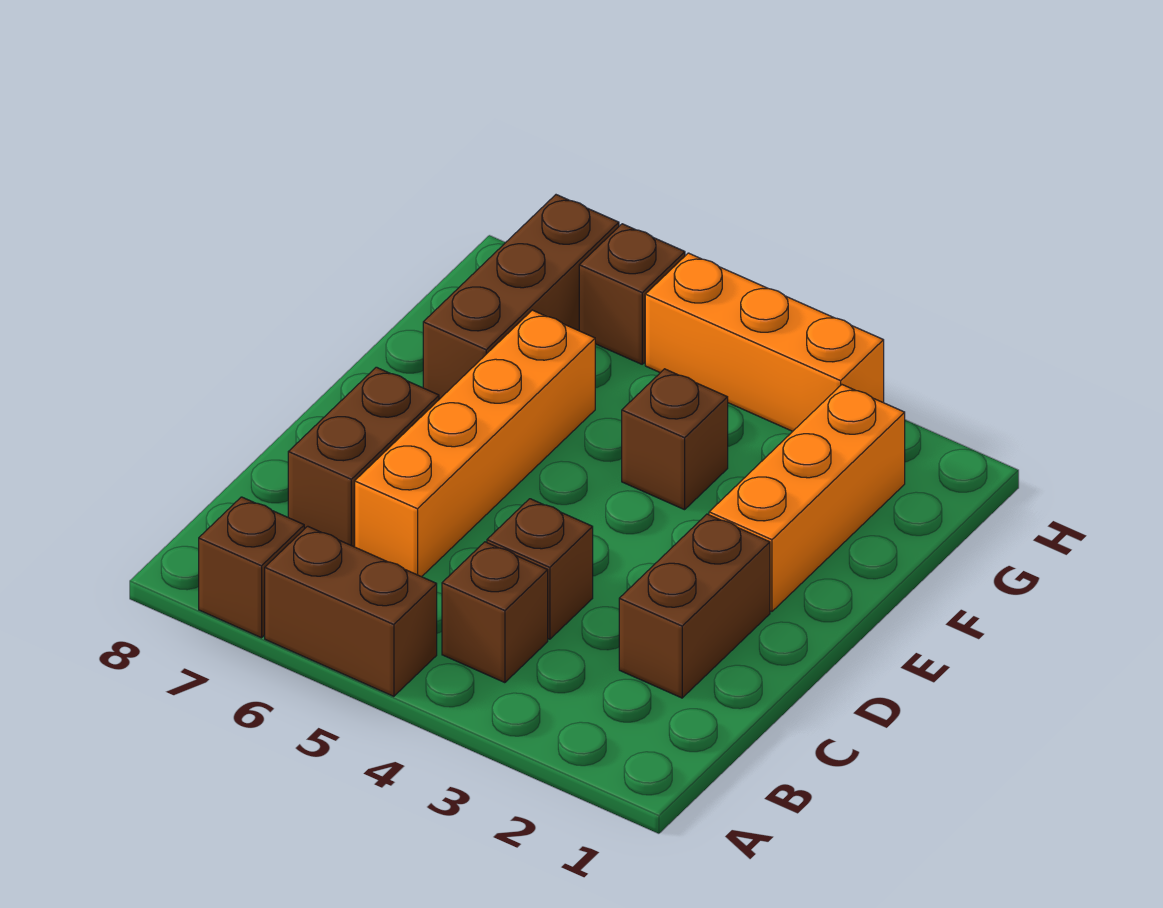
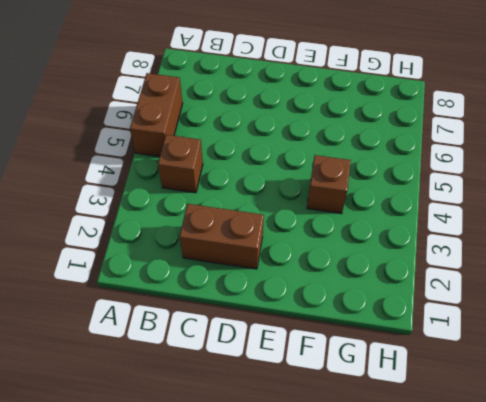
none -> brown brick A7 level 1
none -> brown brick C4 level 1
none -> orange brick C6:F6 level 1

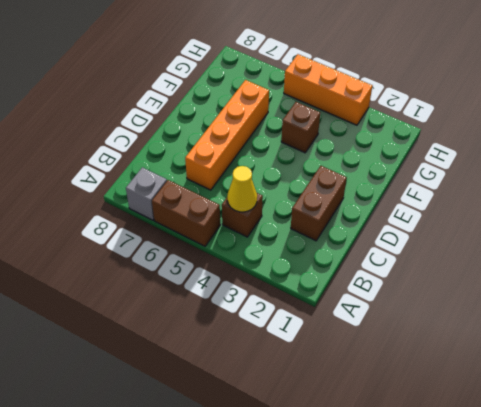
grey brick A7 level 1 -> brown brick A7 level 1
yellow cone B4 level 2 -> none
none -> brown brick C4 level 1
none -> brown brick C7:D7 level 1
none -> orange brick E2:G2 level 1

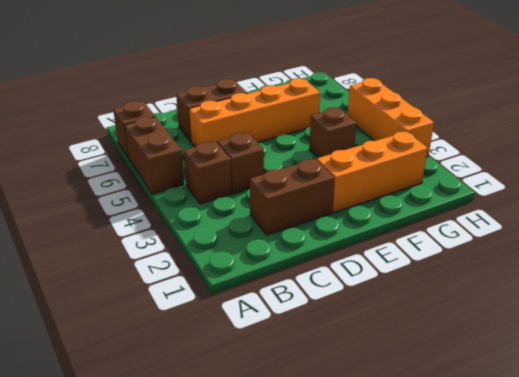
none -> brown brick F7:H7 level 1
none -> brown brick H6 level 1

